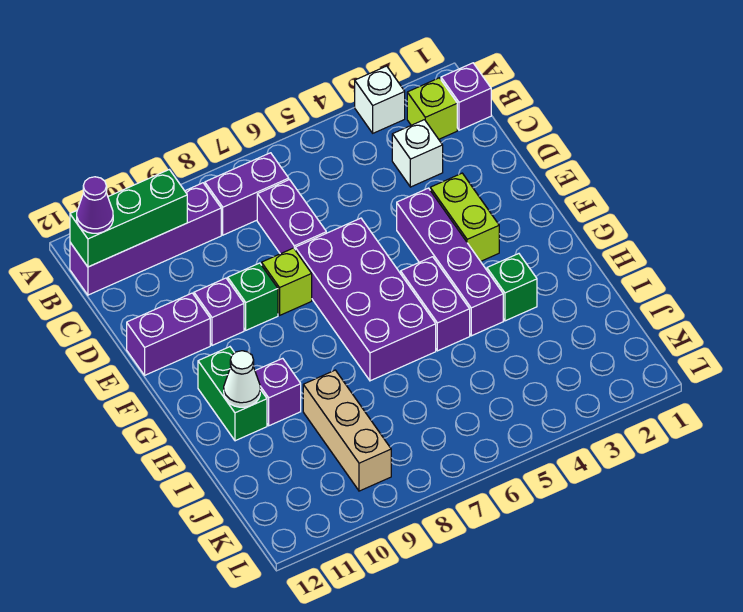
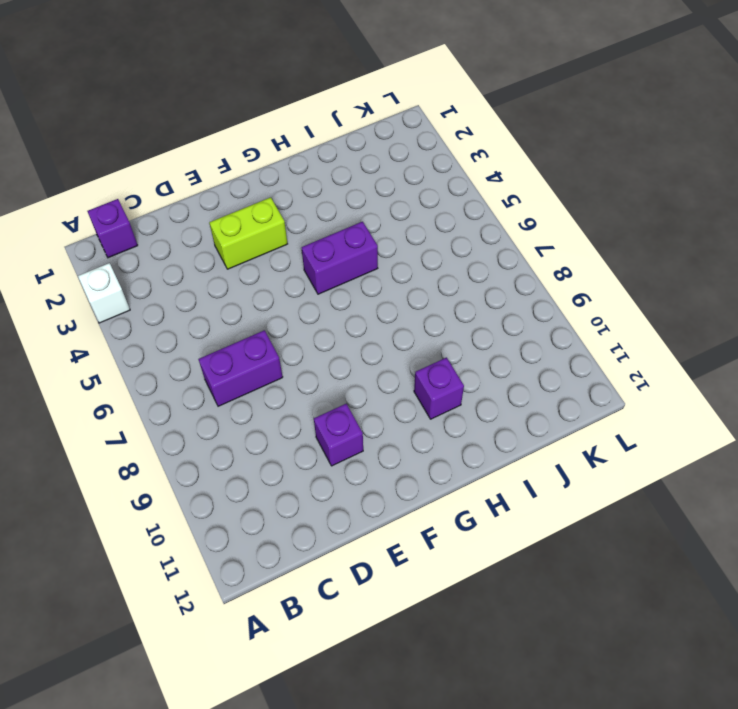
none -> lime brick B2 level 1
none -> purple brick B7:B8 level 1
none -> purple brick B9:B12 level 1

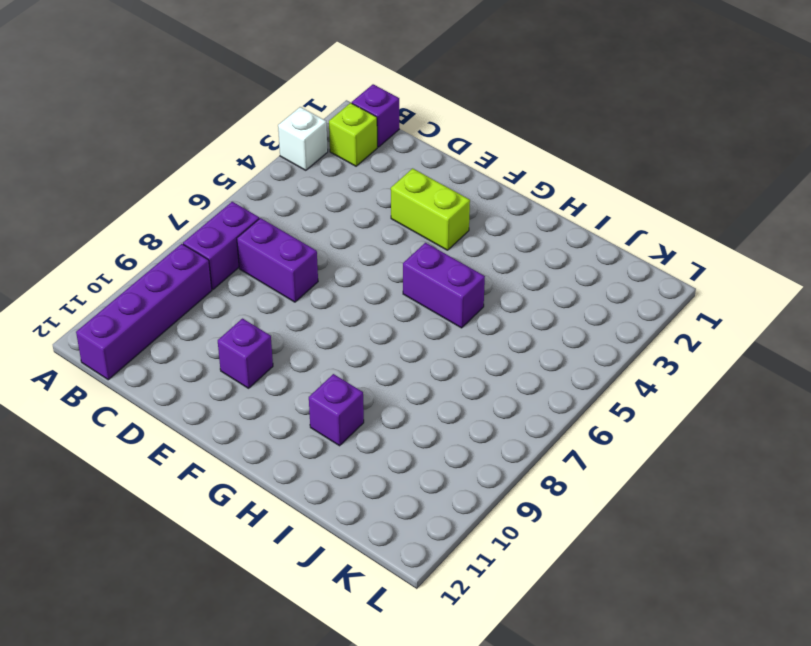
none -> white brick C3 level 1
none -> purple brick E4:H4 level 1
none -> purple brick E6:H7 level 1

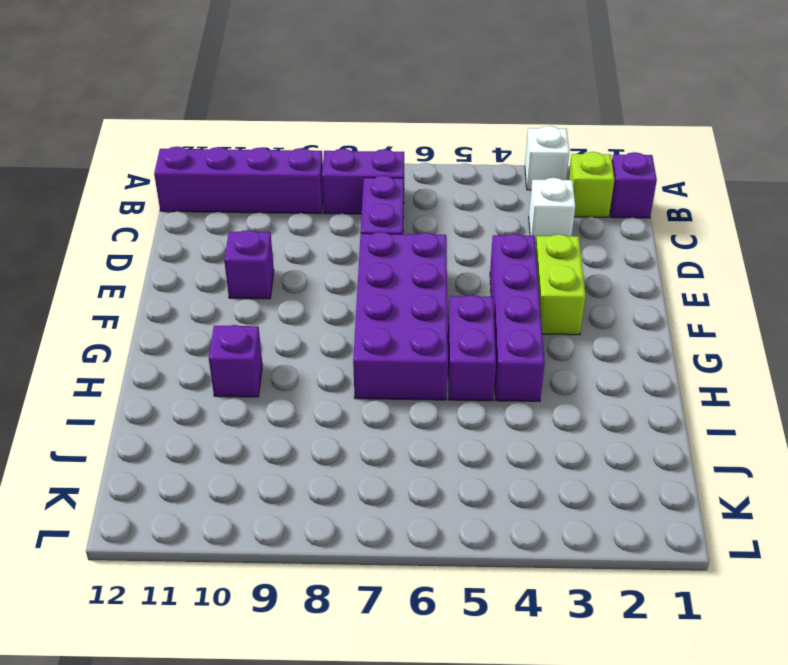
none -> lime brick E8 level 1
none -> green brick E9 level 1
none -> purple brick E11:E12 level 1

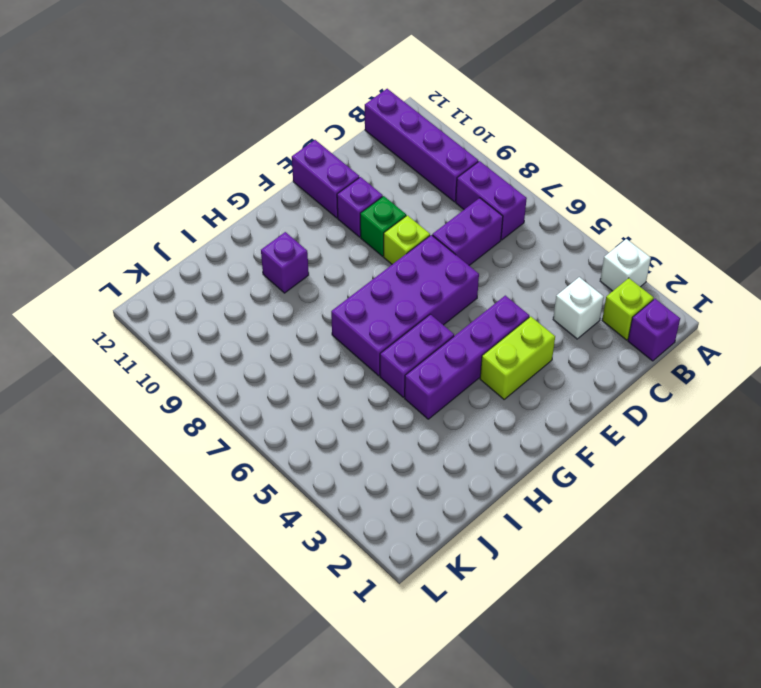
none -> green brick G11:H11 level 1
none -> green brick H3 level 1
none -> tan brick I9:K9 level 1

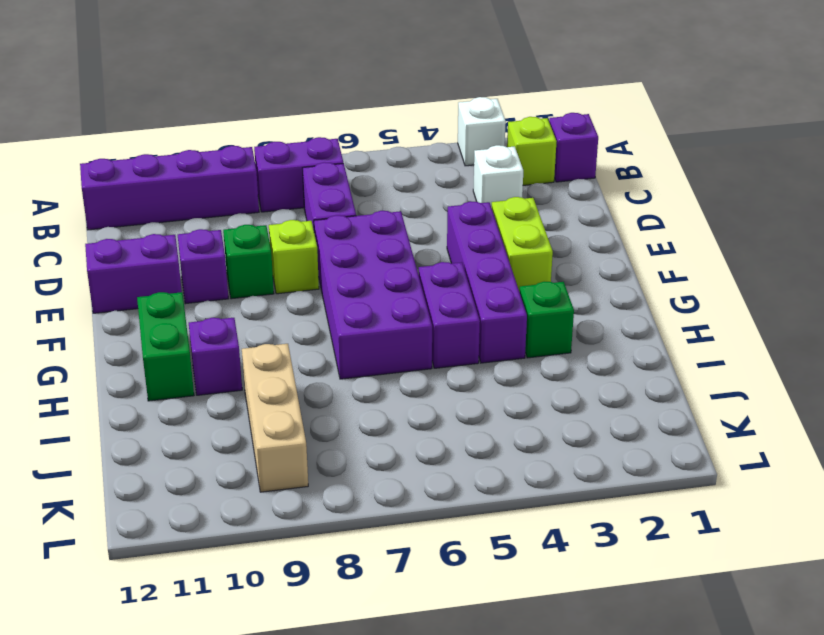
none -> green brick B10:B12 level 2
none -> white cone H11 level 2
none -> purple cone B12 level 3

